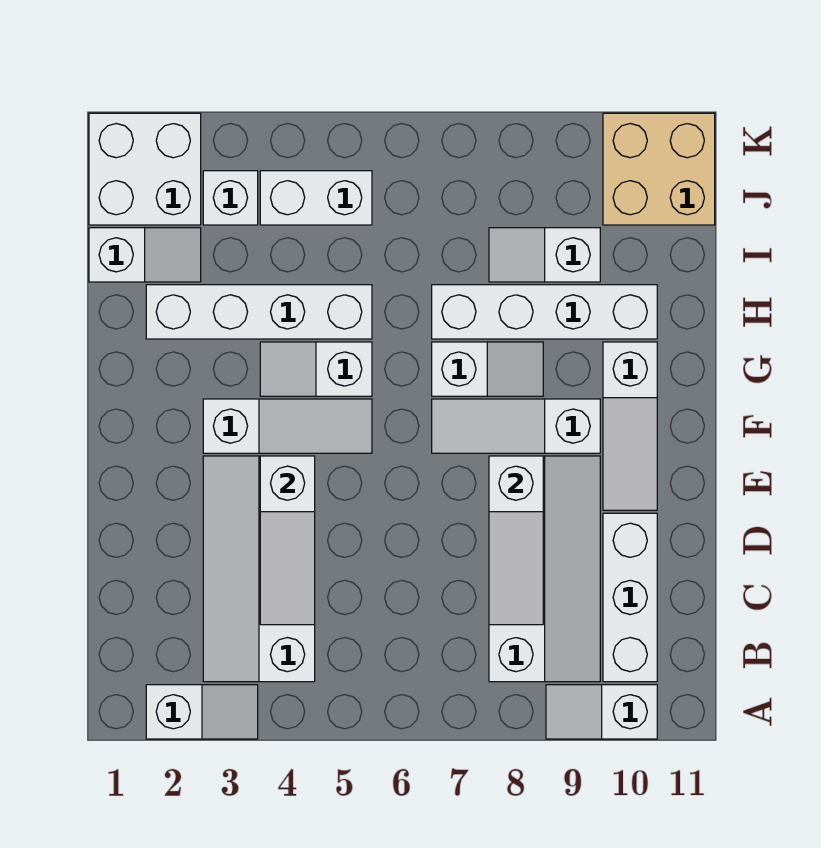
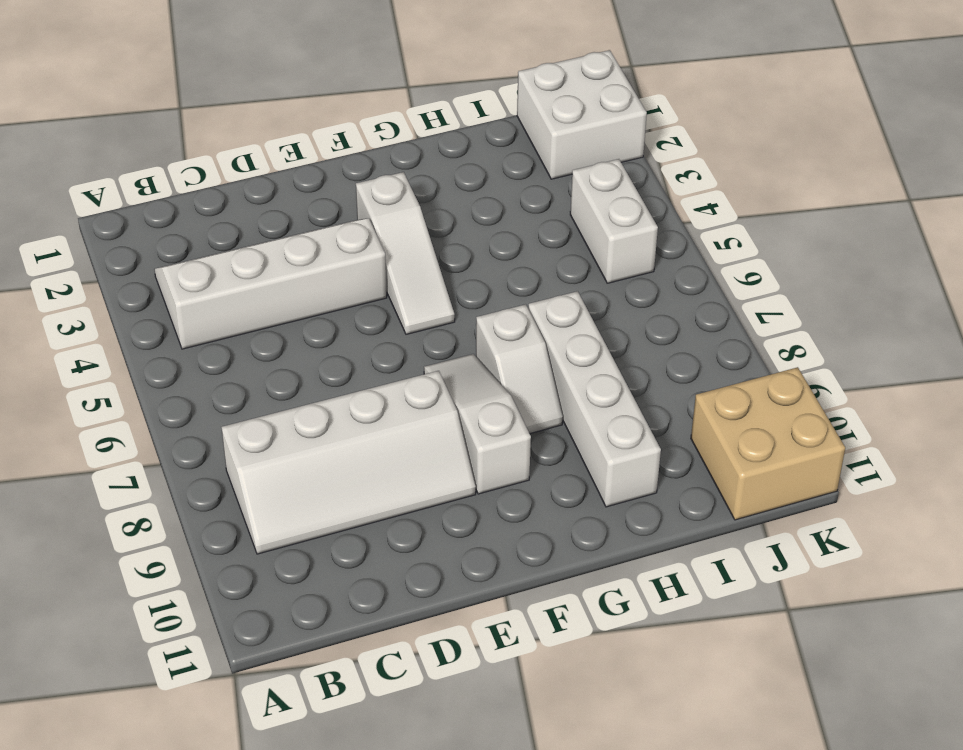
none -> white slope A2:A3 level 1 top 2
none -> white slope A9:A10 level 1 top 10
none -> white brick B10:D10 level 1

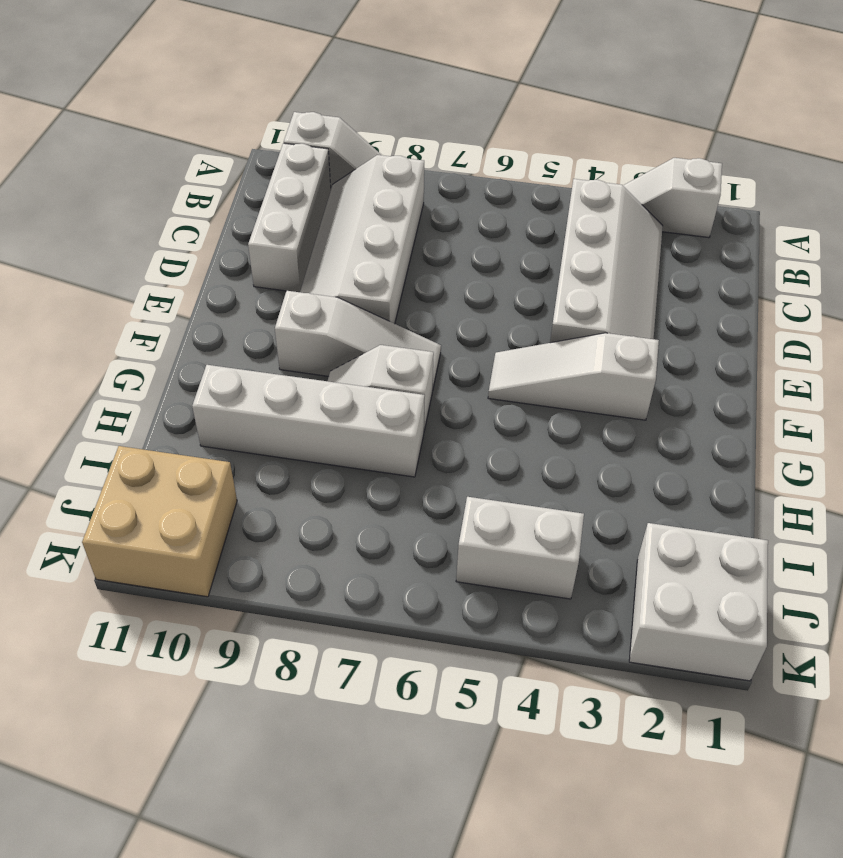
none -> white slope E10:G10 level 1 top G
none -> white slope G4:G5 level 1 top 5
none -> white brick H2:H5 level 1

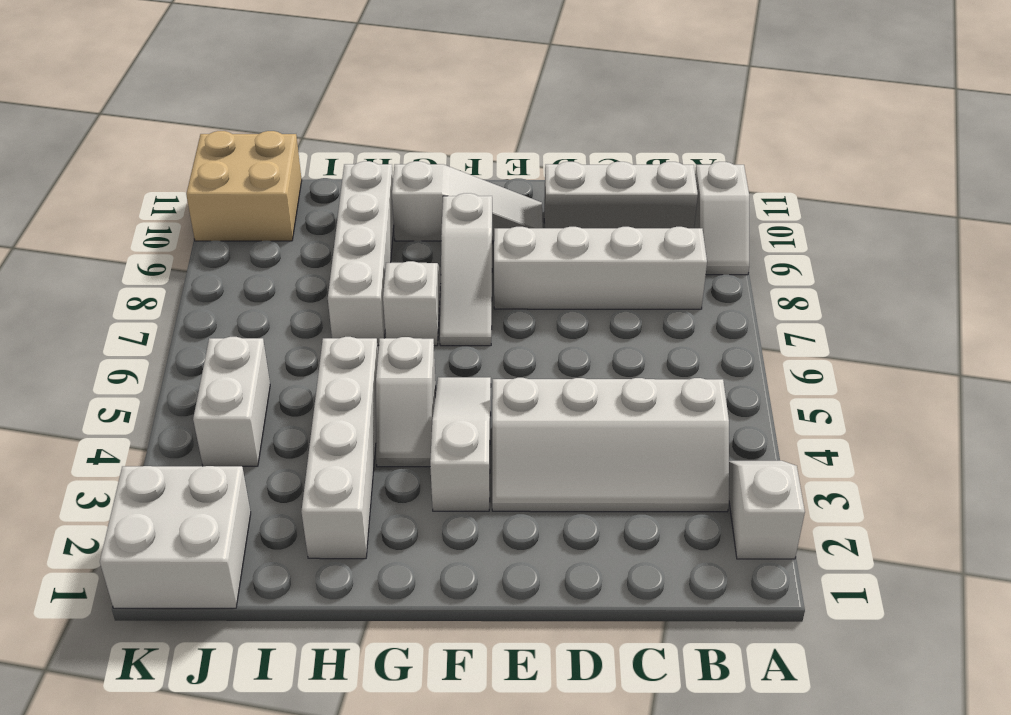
none -> white slope I1:I2 level 1 top 1
none -> white slope I8:I9 level 1 top 9
none -> white brick J3 level 1

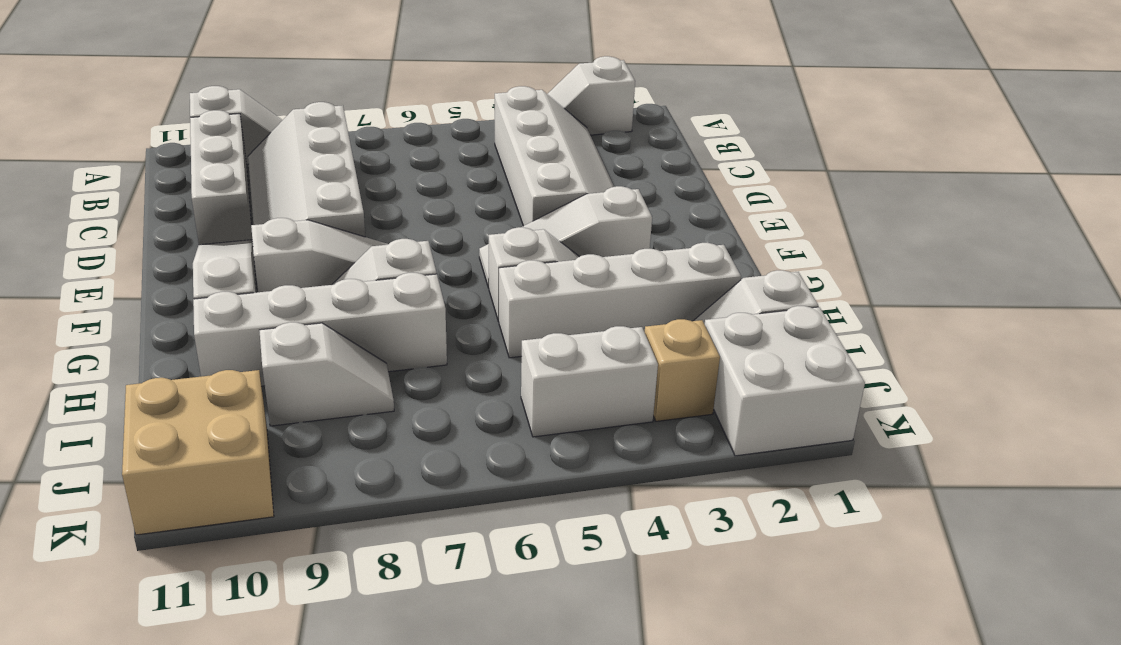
tan brick J3 level 1 -> white brick J3 level 1
none -> white slope C4:E4 level 2 top E
none -> white slope C8:E8 level 2 top E

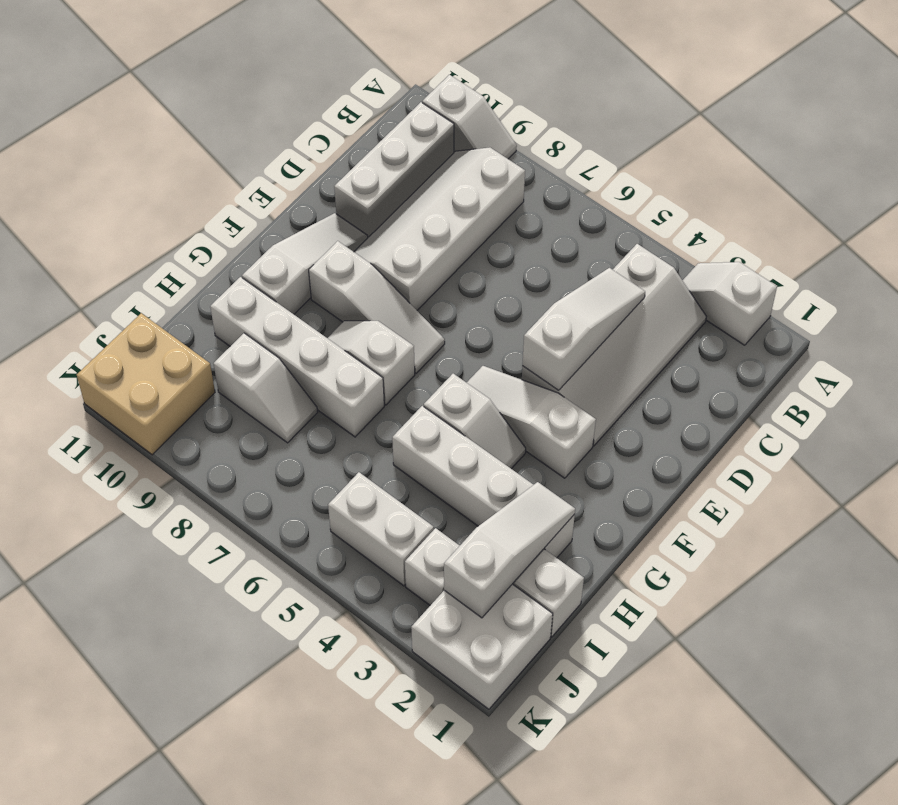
white slope H2:J2 level 2 top J -> white slope C8:E8 level 2 top E

